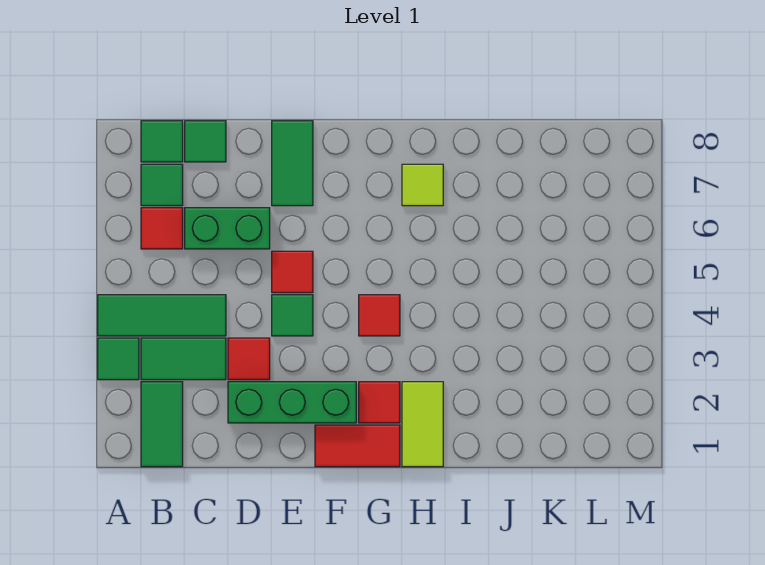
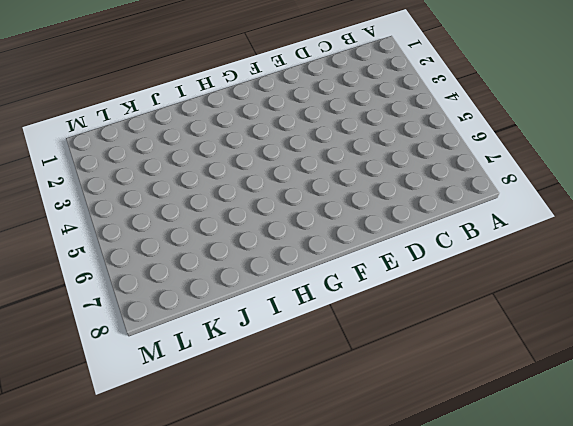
none -> green tile A3 level 1
none -> green tile A4:C4 level 1
none -> green tile B1:B2 level 1

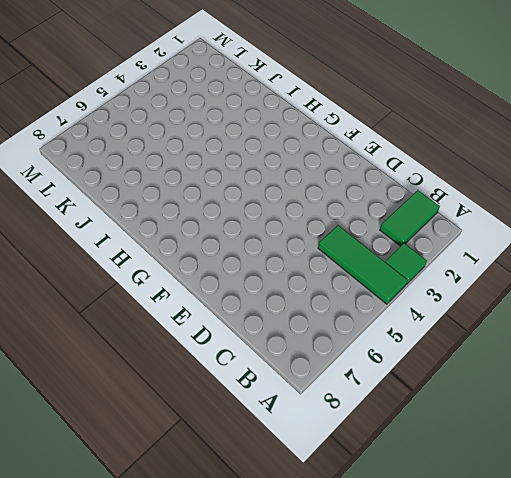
none -> green tile B3:C3 level 1
none -> red tile B6 level 1
none -> green tile B7 level 1

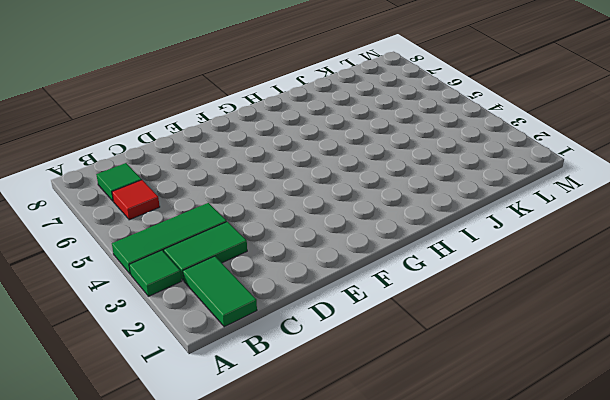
none -> green tile B8 level 1
none -> green brick C6:D6 level 1
none -> green tile C8 level 1

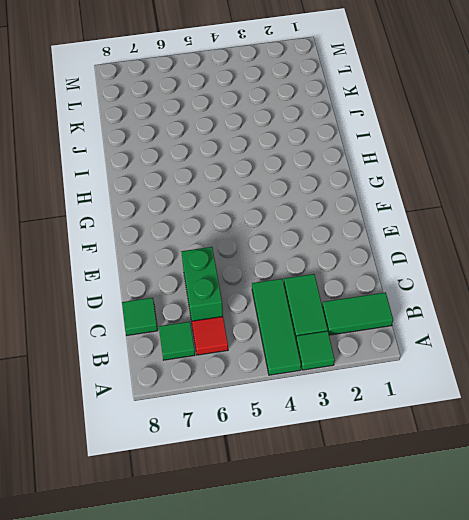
none -> green tile B8 level 1
none -> green brick D2:F2 level 1
none -> red tile D3 level 1

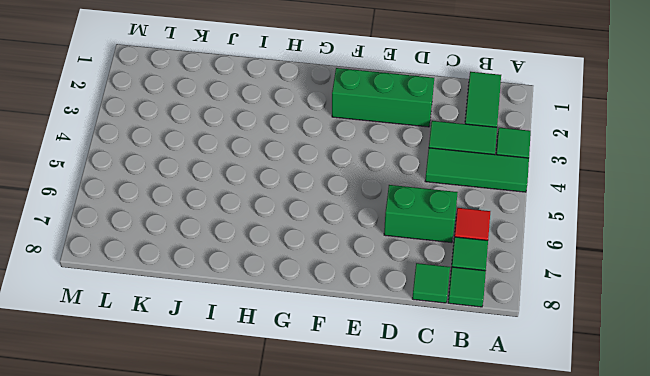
none -> red tile D3 level 1
none -> green tile E4 level 1
none -> red tile E5 level 1

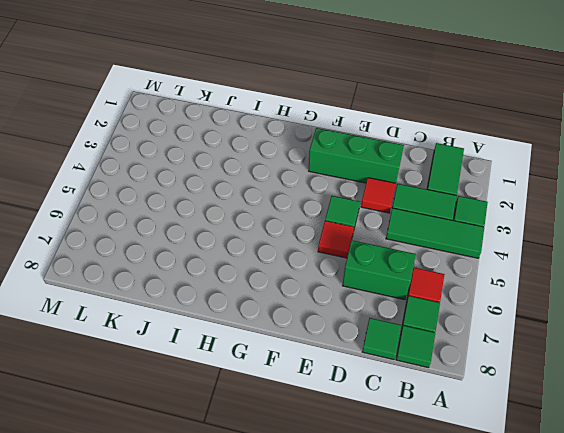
none -> green tile E7:E8 level 1
none -> red tile F1:G1 level 1
none -> red tile G2 level 1

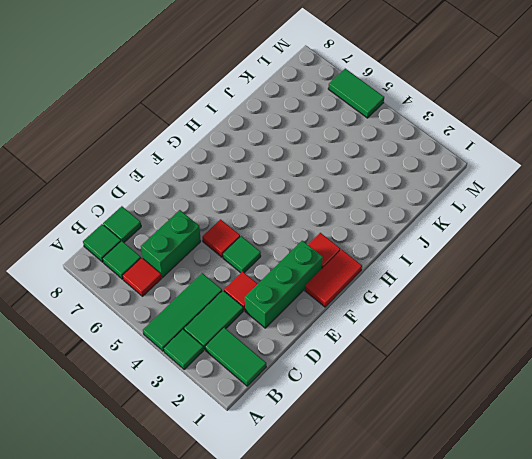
green tile M5:M6 level 1 -> green tile E7:E8 level 1
none -> red tile G4 level 1
none -> lime tile H1:H2 level 1
none -> lime tile H7 level 1

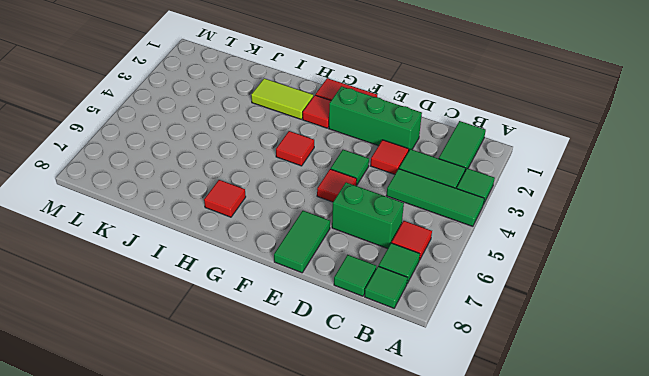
lime tile H2:I2 level 1 -> lime tile H1:H2 level 1
red tile H7 level 1 -> lime tile H7 level 1

